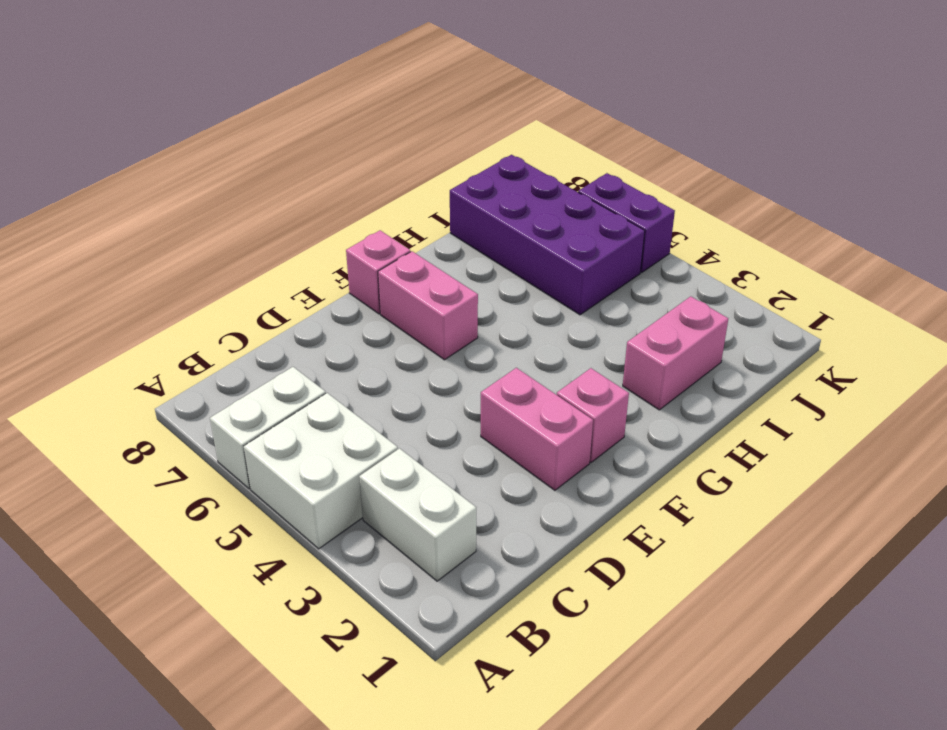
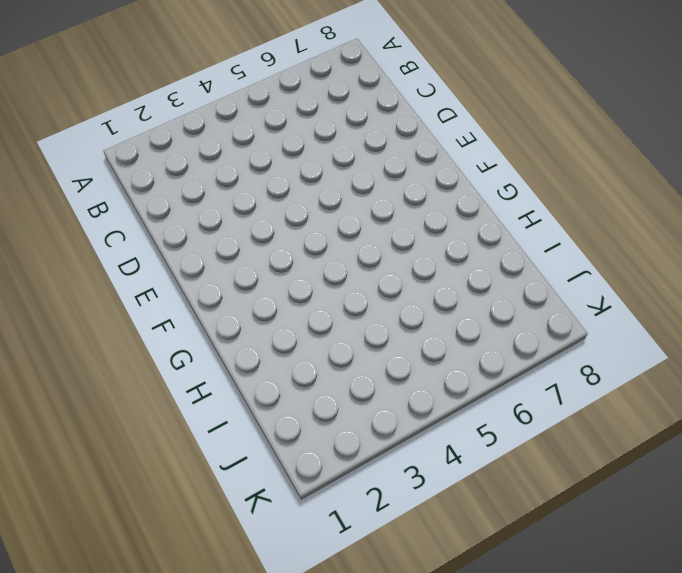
none -> white brick A4:B5 level 1
none -> white brick A6:B6 level 1

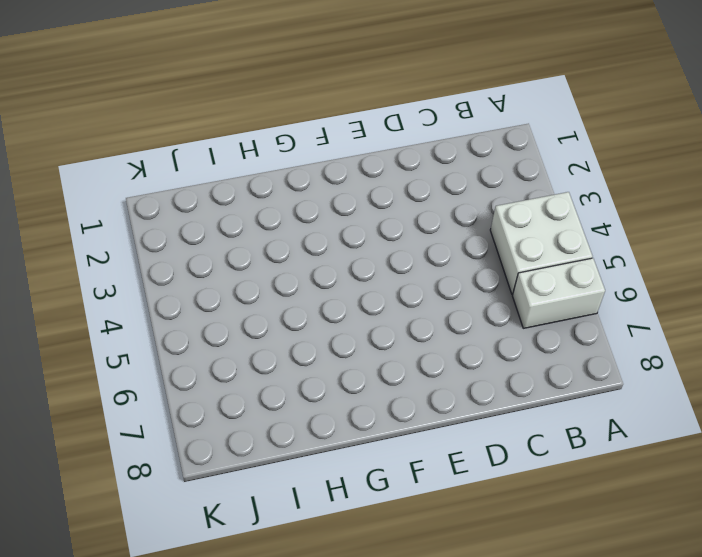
none -> white brick B2:B3 level 1
none -> pink brick E2:E3 level 1

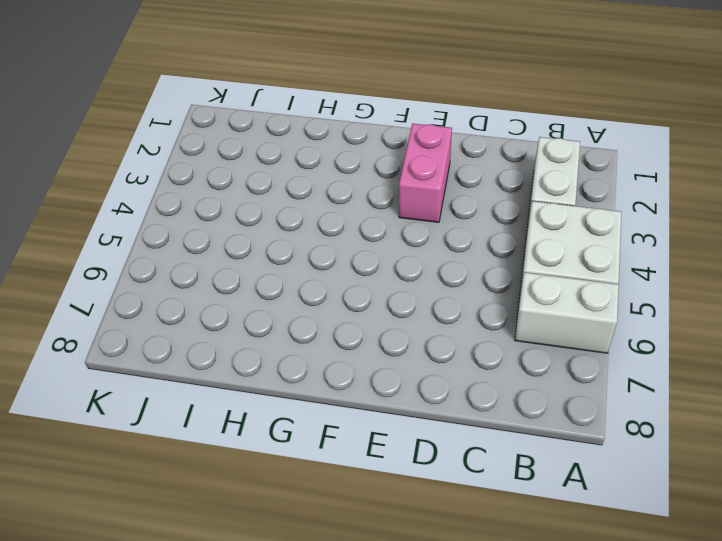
none -> pink brick F2 level 1
none -> pink brick F6:F7 level 1

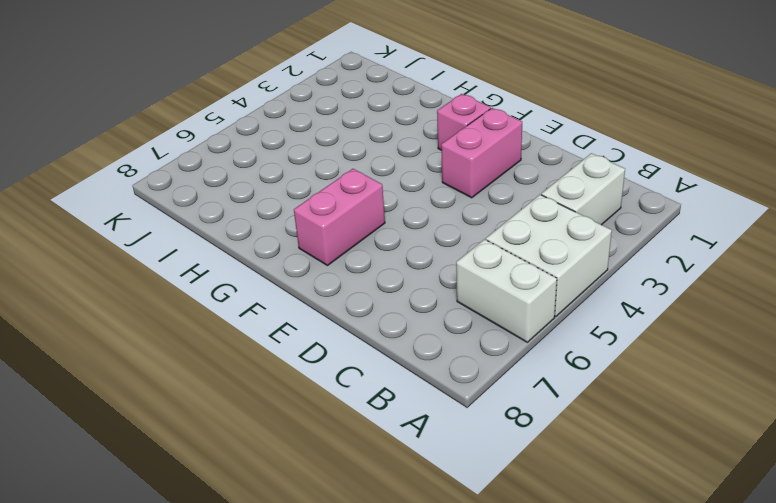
none -> pink brick F8 level 1
none -> pink brick H2:I2 level 1

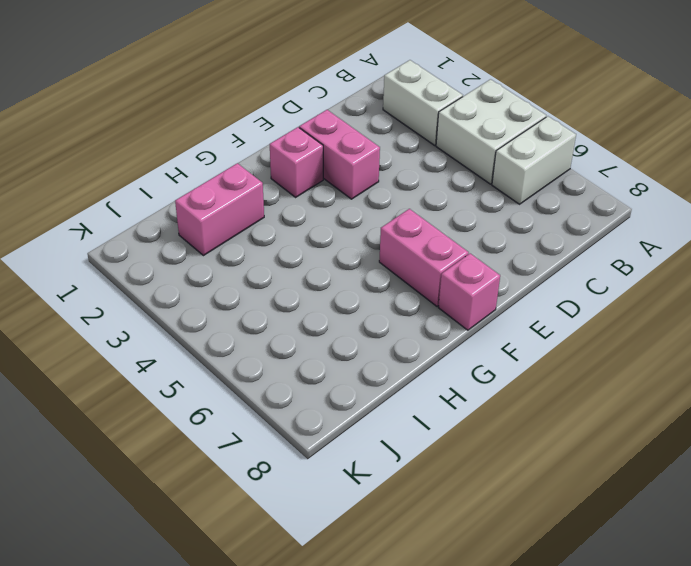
none -> purple brick I5:J8 level 1
none -> purple brick K5:K6 level 1

